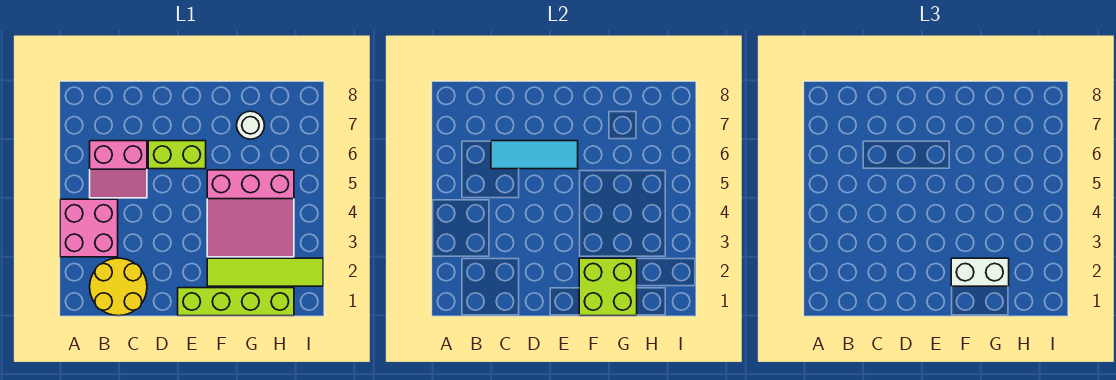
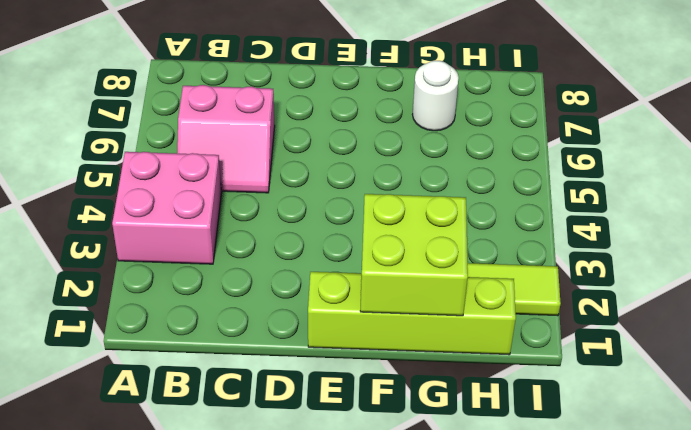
none -> yellow round brick B1:C2 level 1
none -> lime brick D6:E6 level 1

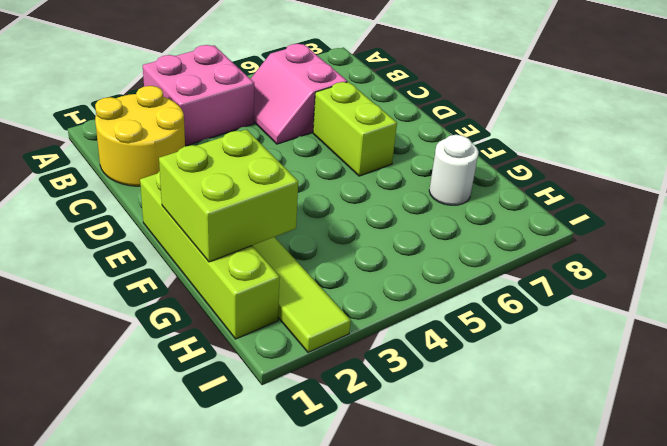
none -> pink slope F3:H5 level 1 top 5
none -> cyan tile C6:E6 level 2

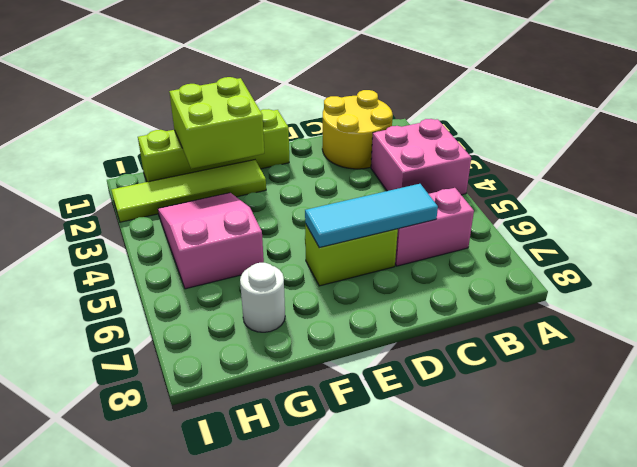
pink slope G3:H5 level 1 top 5 -> pink slope F3:H5 level 1 top 5
none -> white brick F2:G2 level 3

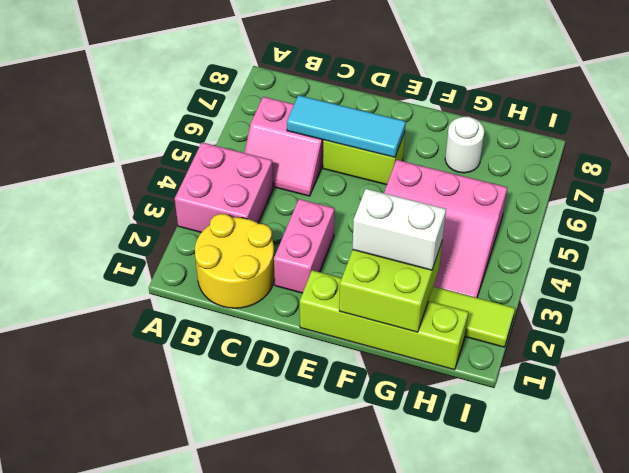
pink brick D2:D3 level 1 -> none

